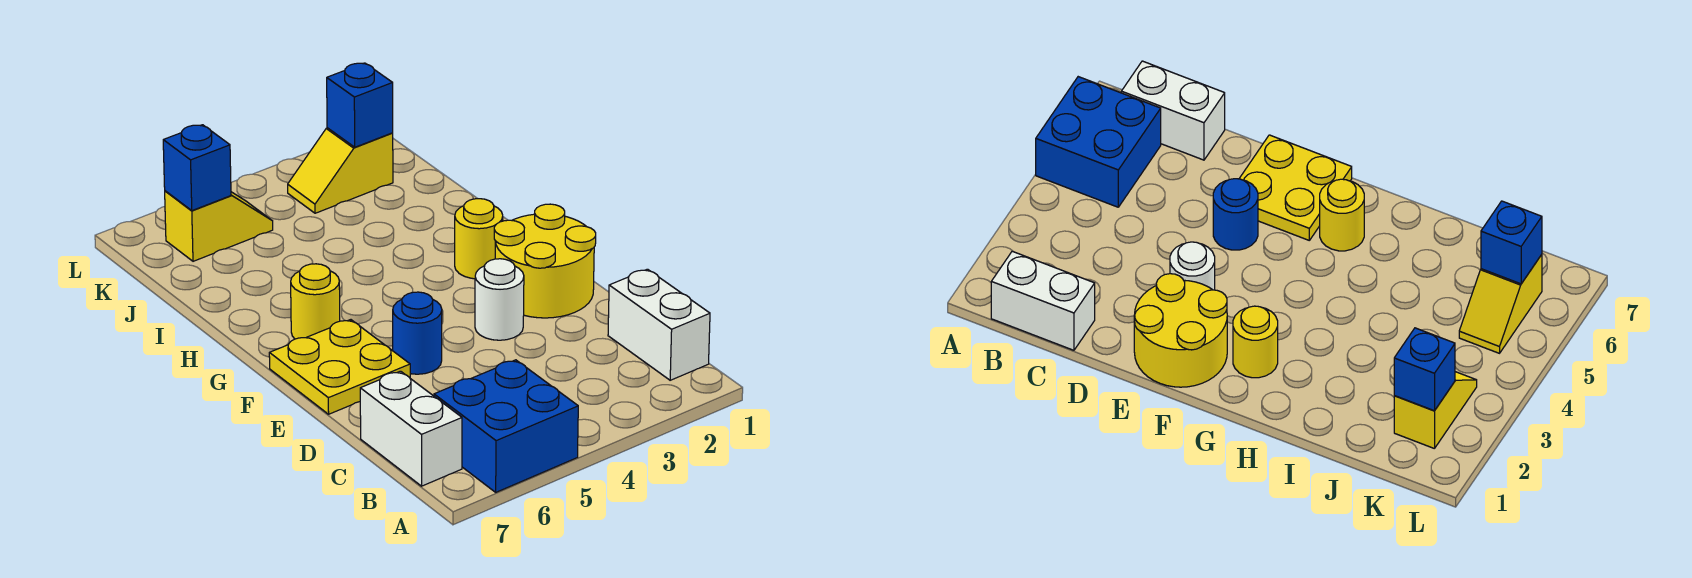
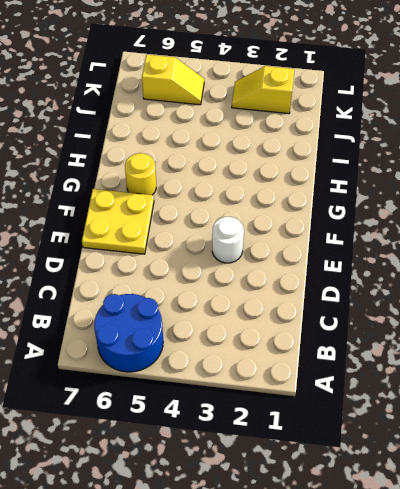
blue round brick A5:B6 level 1 -> blue brick A5:B6 level 1
none -> white brick B1:C1 level 1
none -> white brick B7:C7 level 1
none -> yellow round brick E1:F2 level 1

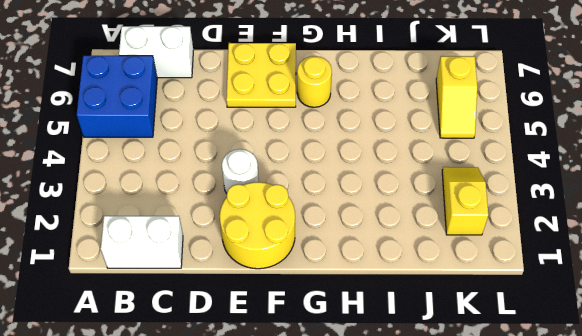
none -> blue round brick E5 level 1
none -> yellow round brick G2 level 1
none -> blue brick K2 level 2

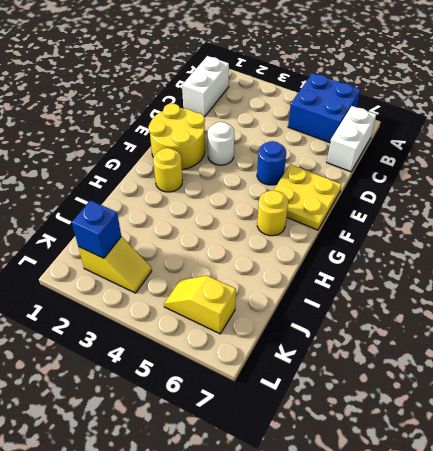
none -> blue brick K6 level 2

